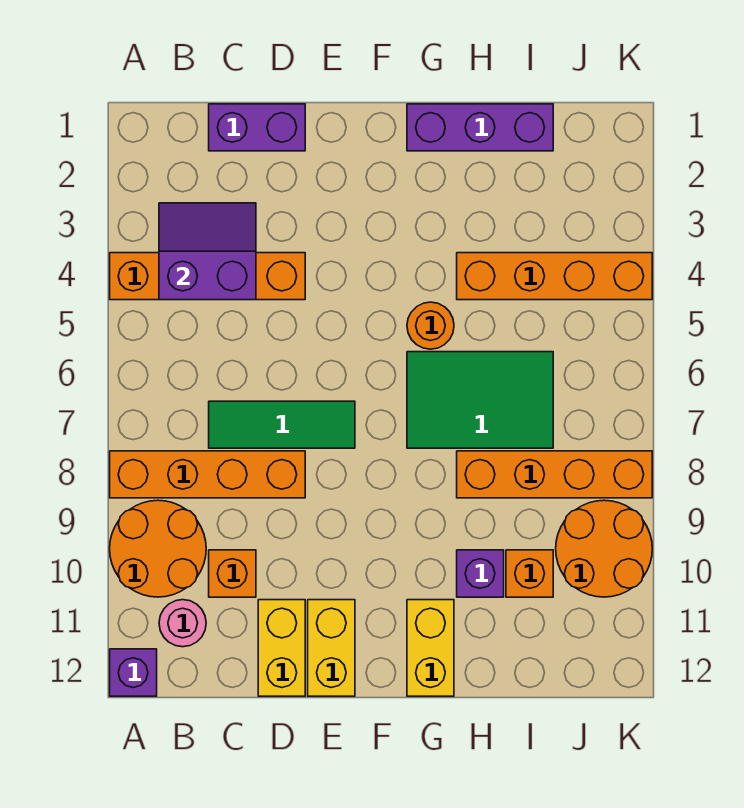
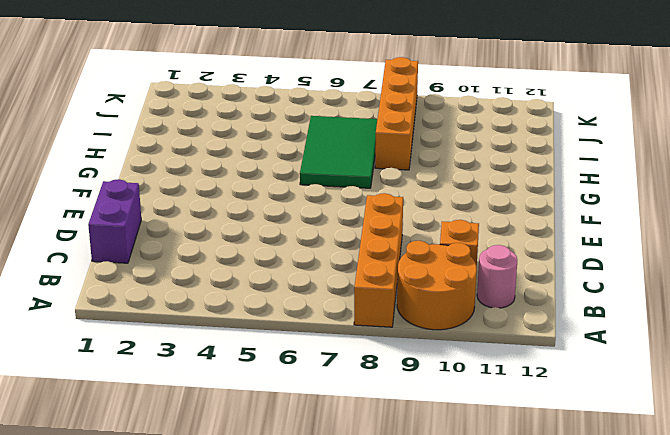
none -> orange brick A4:D4 level 1
none -> purple brick A12 level 1
none -> green tile C7:E7 level 1

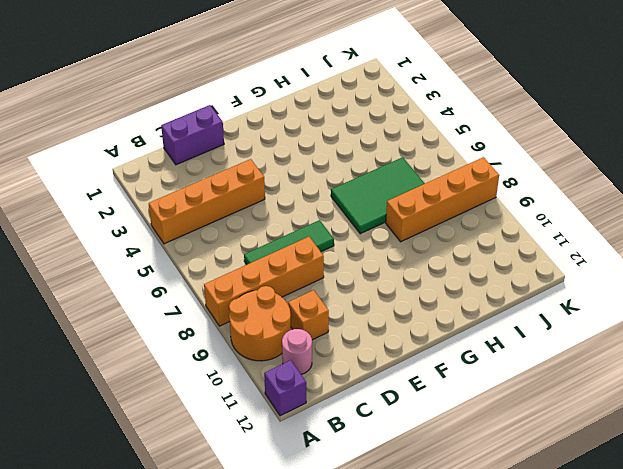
none -> yellow brick D11:D12 level 1
none -> yellow brick E11:E12 level 1
none -> purple brick G1:I1 level 1

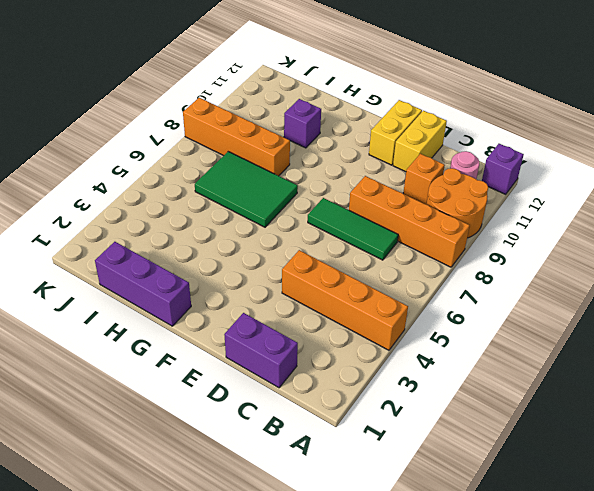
none -> orange round brick G5 level 1
none -> yellow brick G11:G12 level 1
none -> orange brick H4:K4 level 1

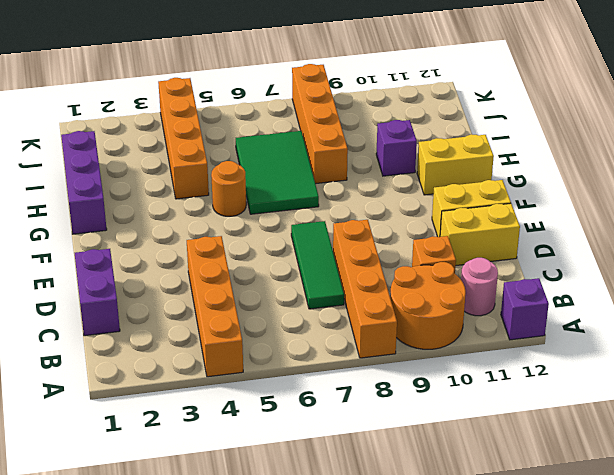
none -> orange brick I10 level 1
none -> orange round brick J9:K10 level 1
none -> purple slope B3:C4 level 2 top 4

